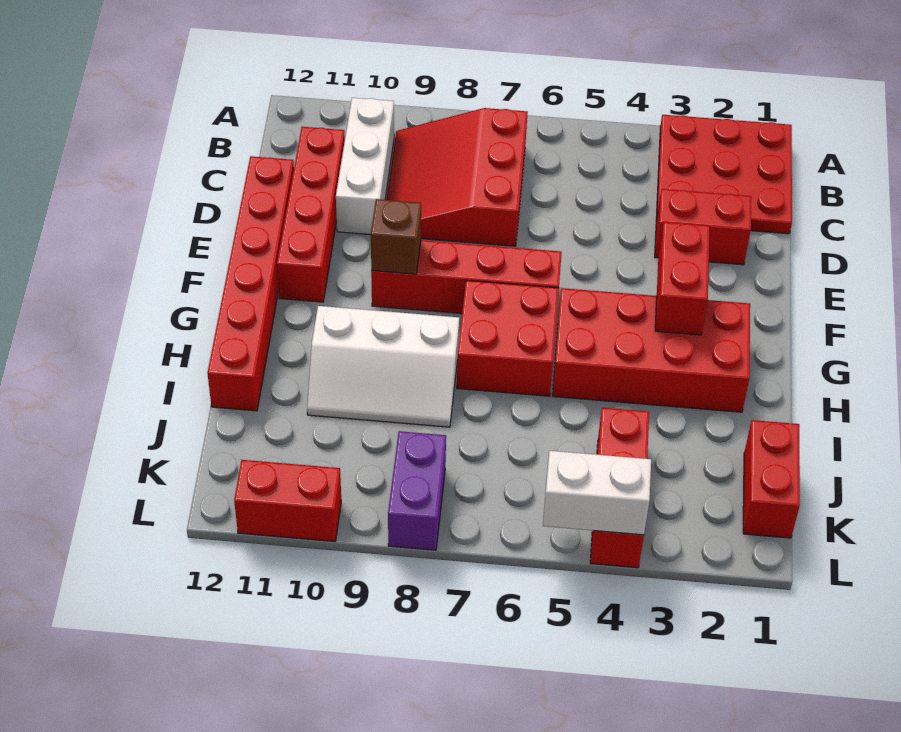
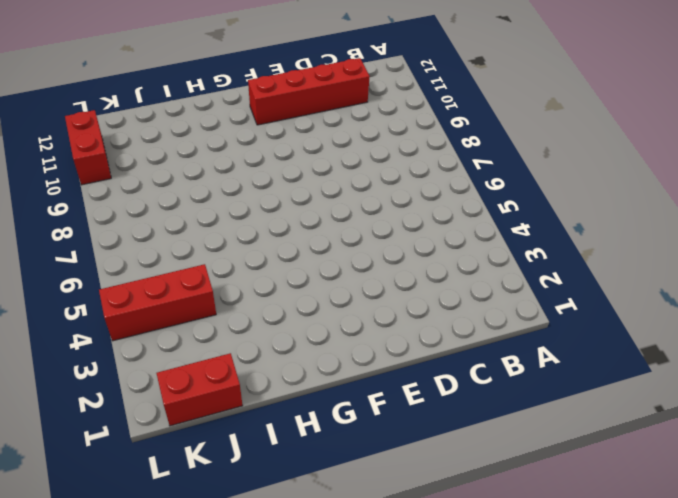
none -> red plate A1:C3 level 1
none -> red slope B7:D9 level 1 top 7
none -> white brick B10:D10 level 1

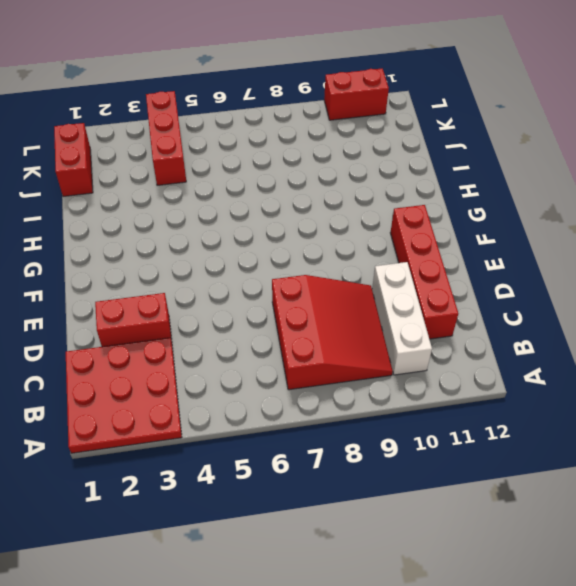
none -> red brick D12:I12 level 1
none -> red brick F6:F9 level 1
none -> red brick G2:H5 level 1

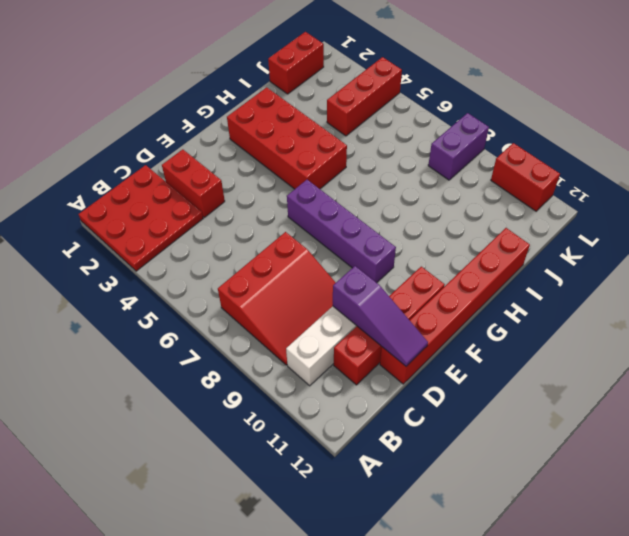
purple slope D10:D12 level 2 top 10 -> none
purple brick F6:F9 level 1 -> red brick F6:F9 level 1
none -> red brick G6:H7 level 1
none -> white slope H8:I10 level 1 top H
none -> red brick F3:G3 level 2

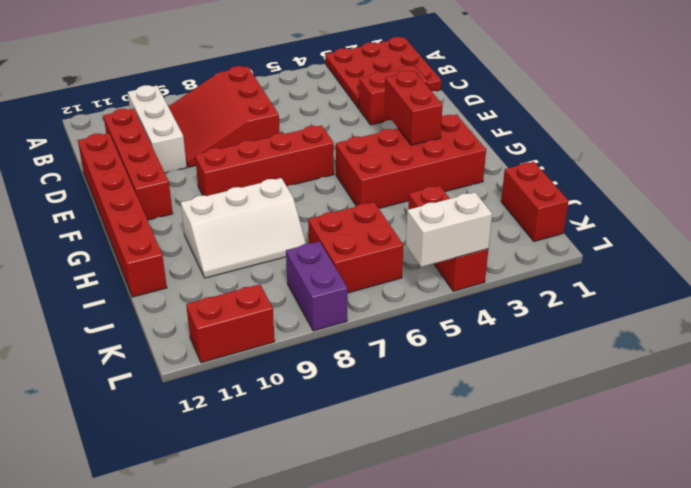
red brick J6:K7 level 1 -> red brick G6:H7 level 1
none -> brown brick F9 level 2

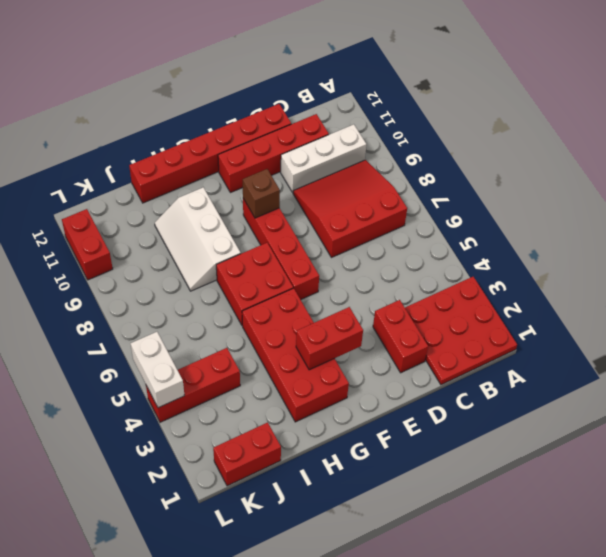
none -> purple brick K8:L8 level 1

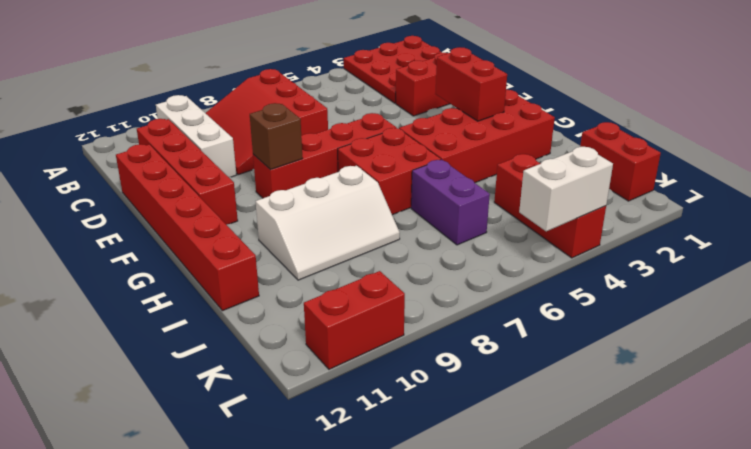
purple brick I6:J6 level 1 -> purple brick K8:L8 level 1

